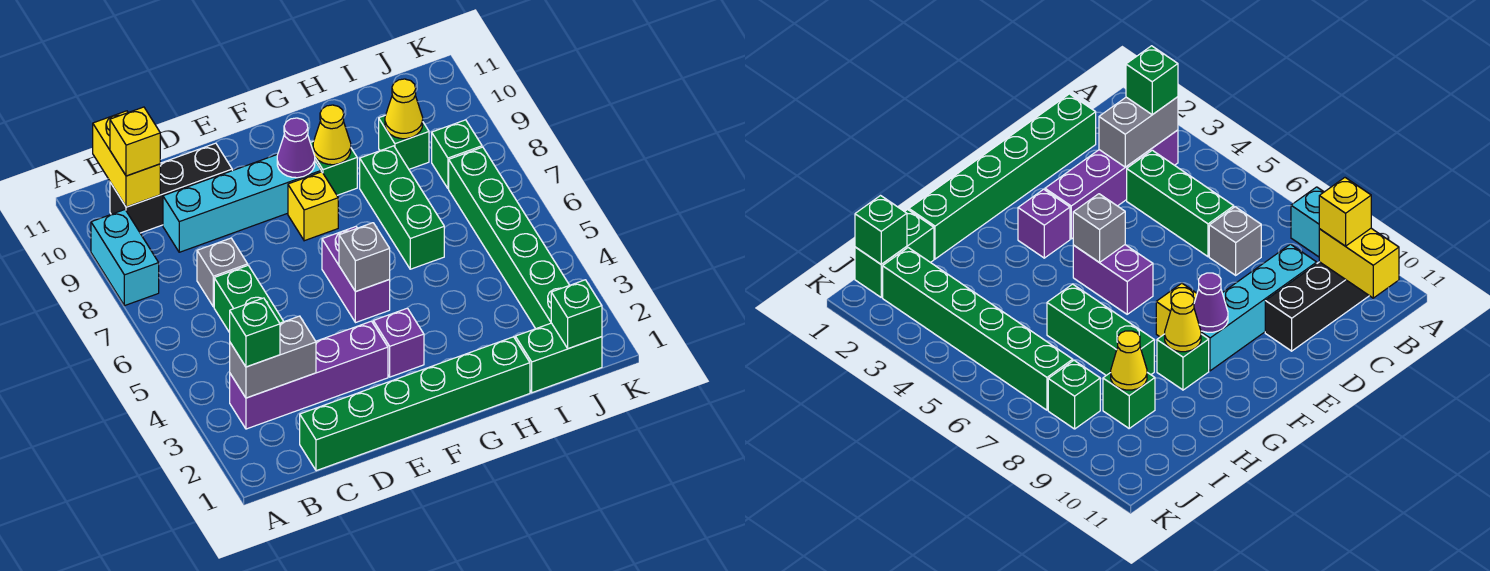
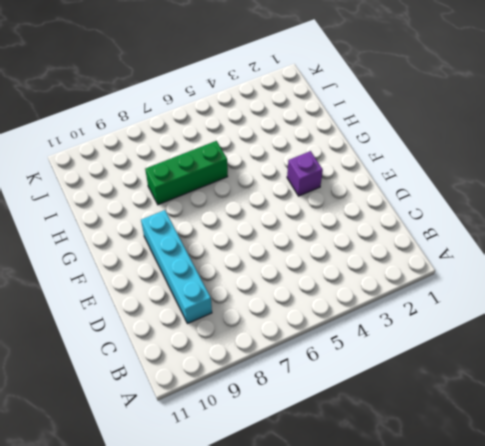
none -> cyan brick A8:A9 level 1
none -> purple brick B3:E3 level 1
none -> black brick B10:D10 level 1

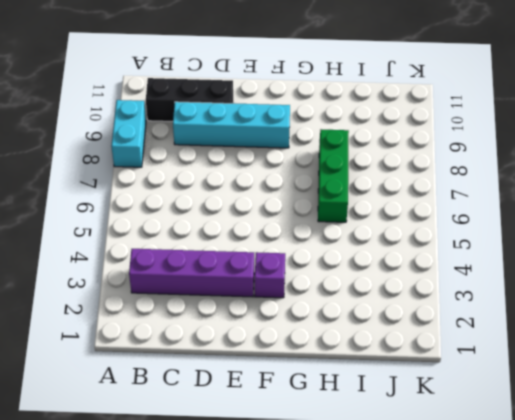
none -> green brick C1:H1 level 1
none -> green brick C4:C6 level 1
none -> grey brick C7 level 1

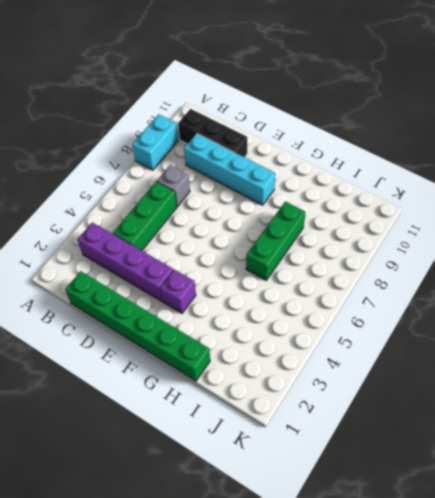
none -> purple brick F5:F6 level 1
none -> yellow brick F8 level 1
none -> green brick G9 level 1

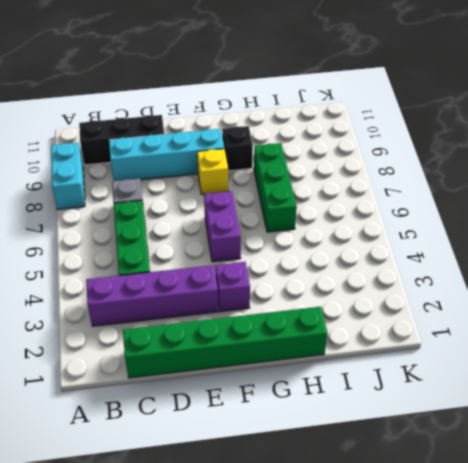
black brick G9 level 1 -> green brick G9 level 1
none -> green brick I1:J1 level 1
none -> green brick I9 level 1
none -> green brick J2:J7 level 1

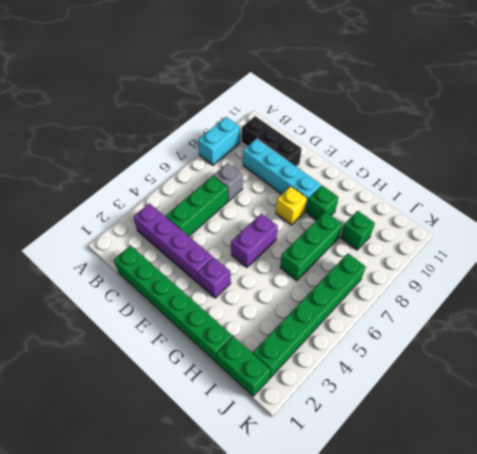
none -> green brick J8 level 1
none -> grey brick B3:C3 level 2
none -> yellow brick B10:B11 level 2

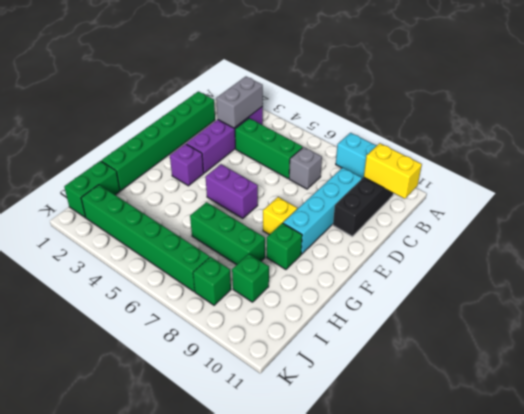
none -> grey brick F5 level 2
none -> purple cone F9 level 2
none -> yellow cone G9 level 2

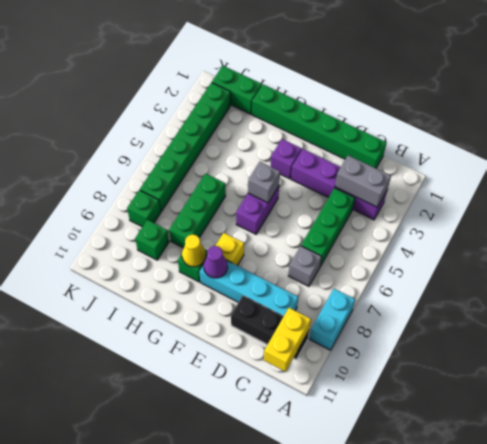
none -> yellow cone I9 level 2
none -> green brick J1 level 2
none -> green brick B3 level 3

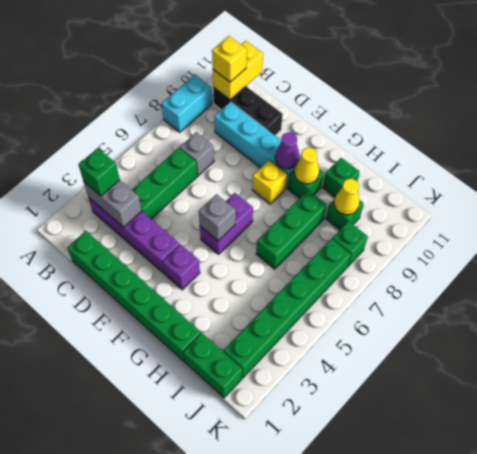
green brick H10 level 1 -> green brick J1 level 2

